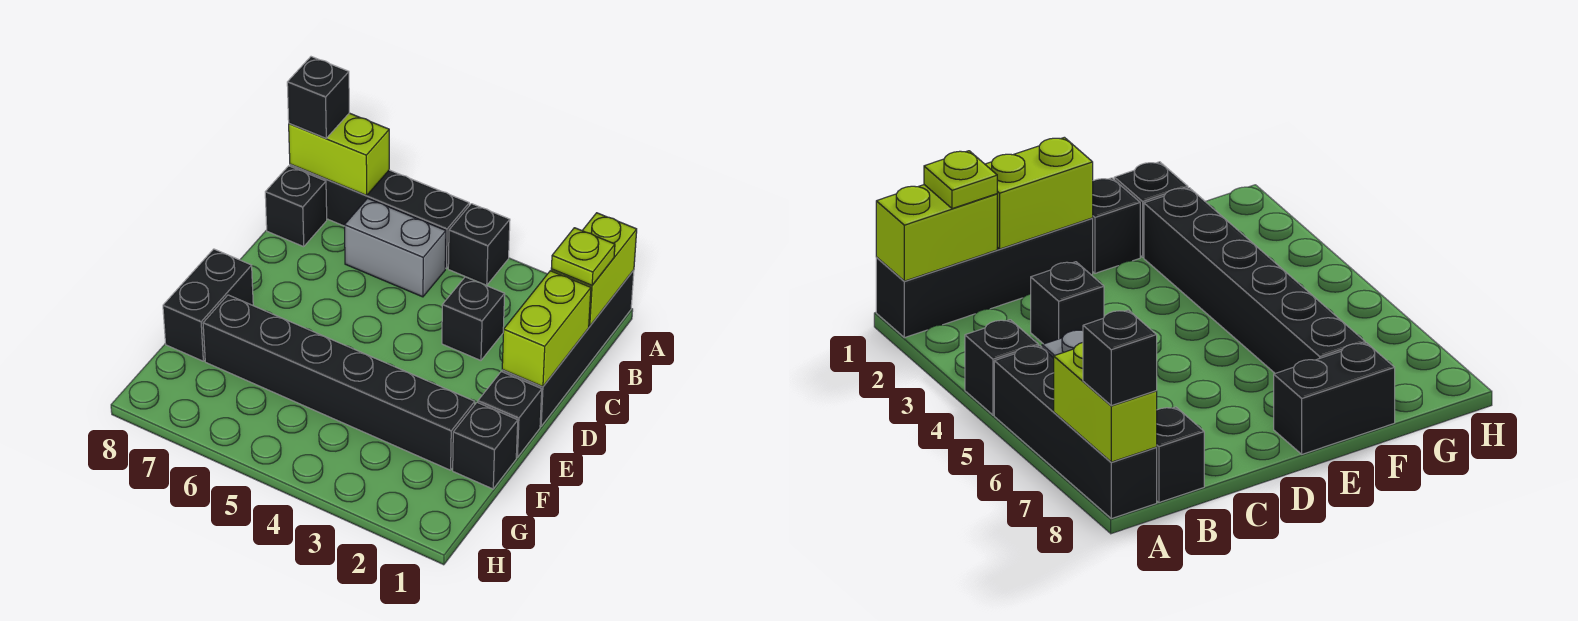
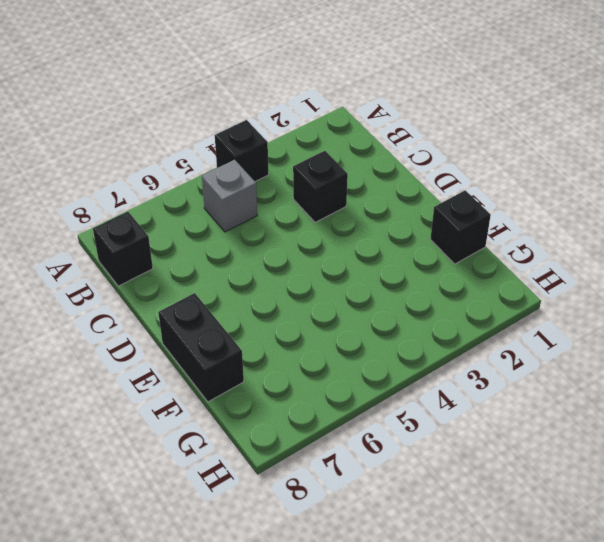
grey brick B5 level 1 -> grey brick B5:B6 level 1
none -> black brick A1:D1 level 1
none -> black brick A5:A8 level 1
none -> black brick E1 level 1

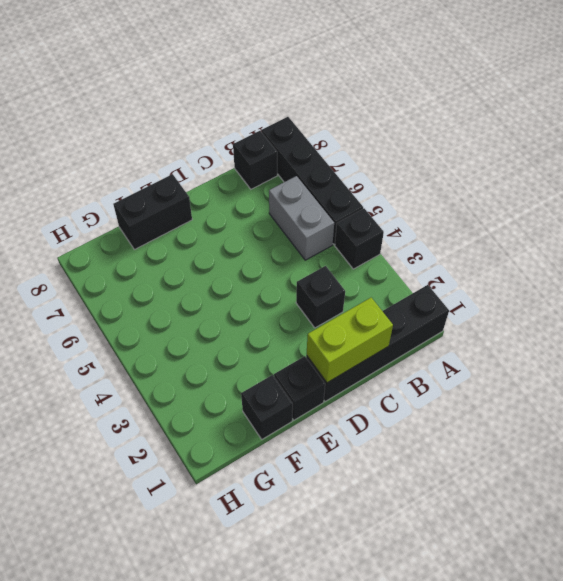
none -> black brick F2:F7 level 1
none -> lime brick A1:B1 level 2
none -> lime brick A7:A8 level 2

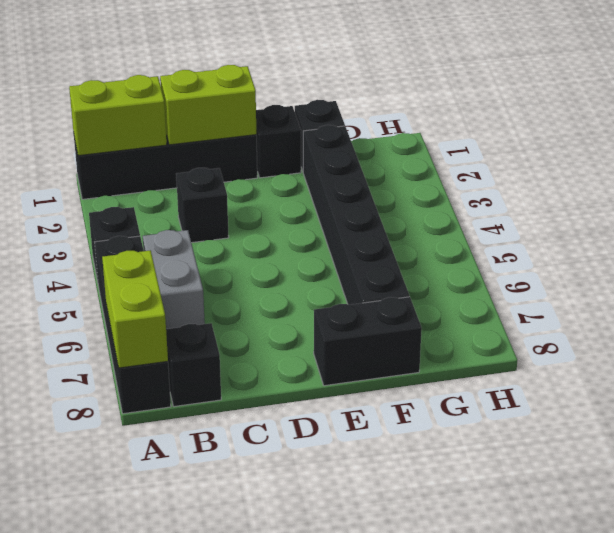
none -> black brick A8 level 3
none -> lime plate B1 level 3

